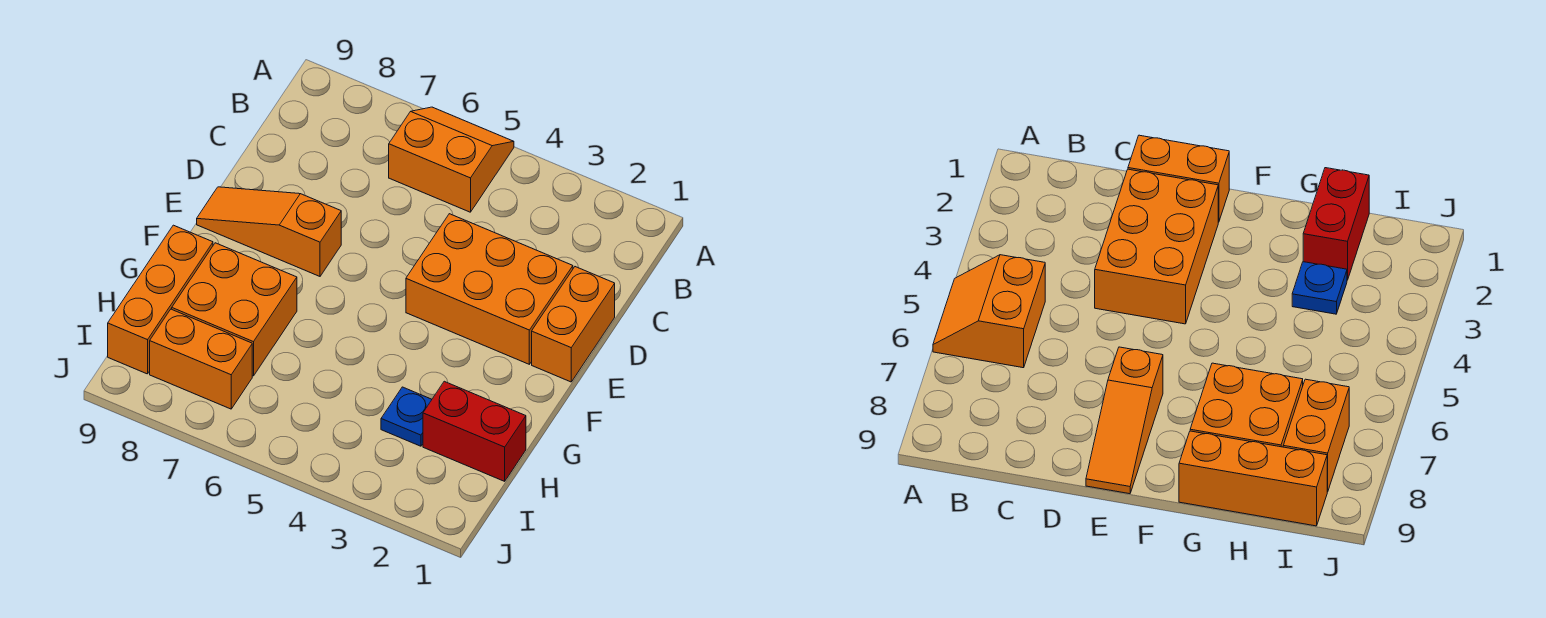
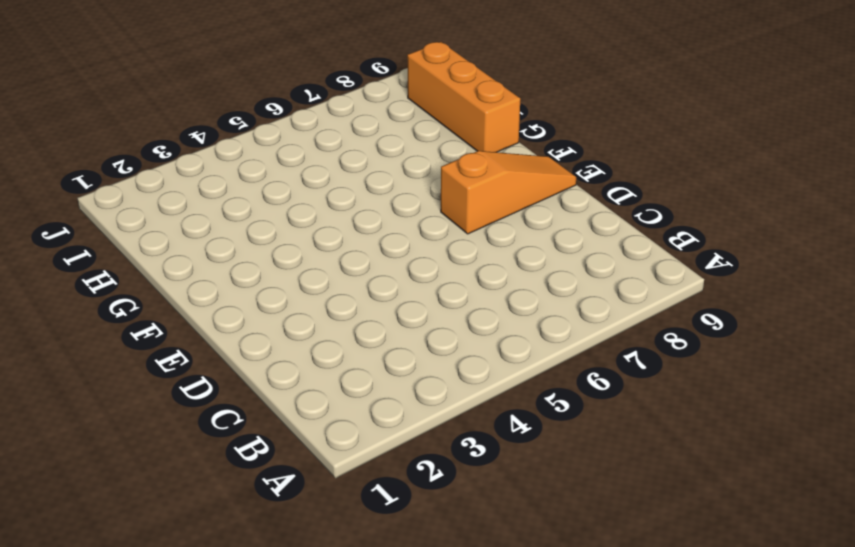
none -> orange slope A5:B6 level 1 top B
none -> orange brick D1:E1 level 1

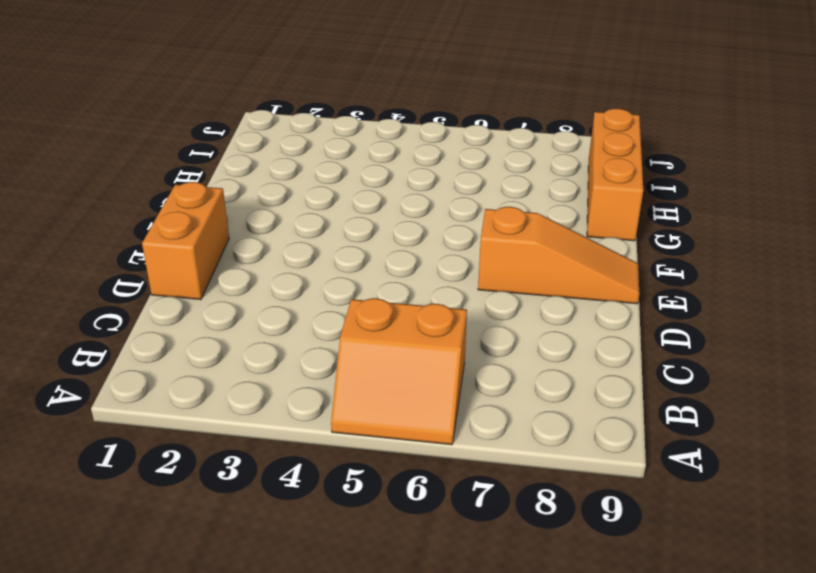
none -> orange brick D2:E4 level 1
none -> orange brick G7:H8 level 1

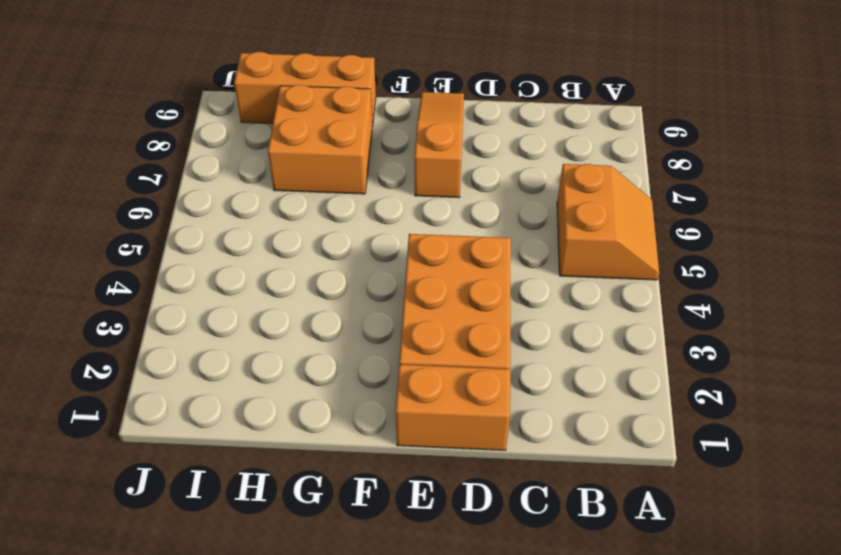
none -> red brick H1:H2 level 1
none -> blue plate H3 level 1

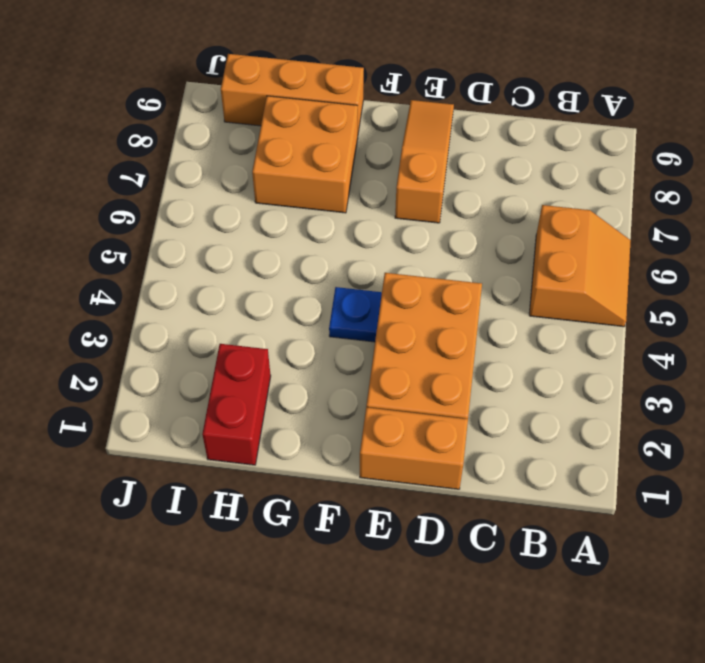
blue plate F4 level 1 -> blue plate H3 level 1
none -> orange brick I7:I8 level 1

